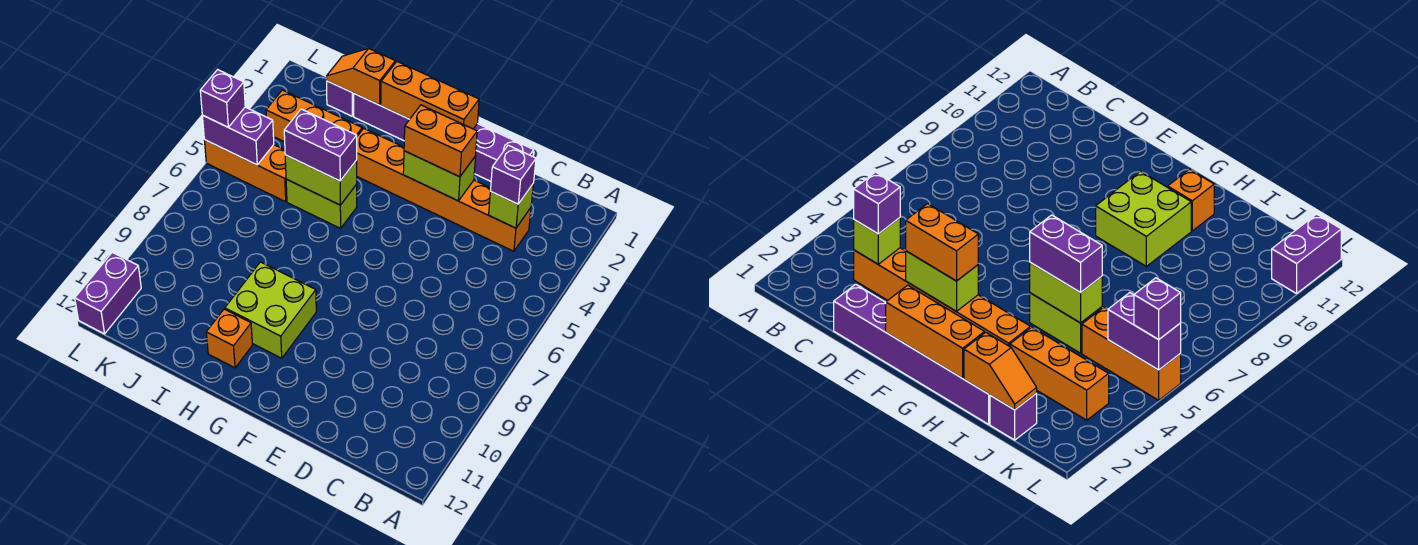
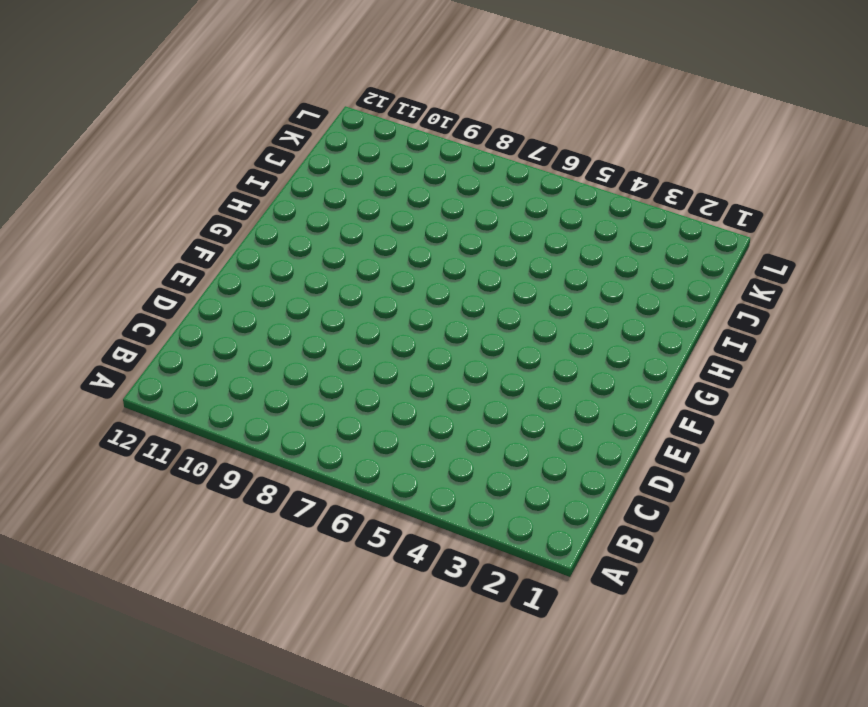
none -> orange brick C3:H3 level 1
none -> purple brick D1:I1 level 1
none -> lime brick G9:H10 level 1

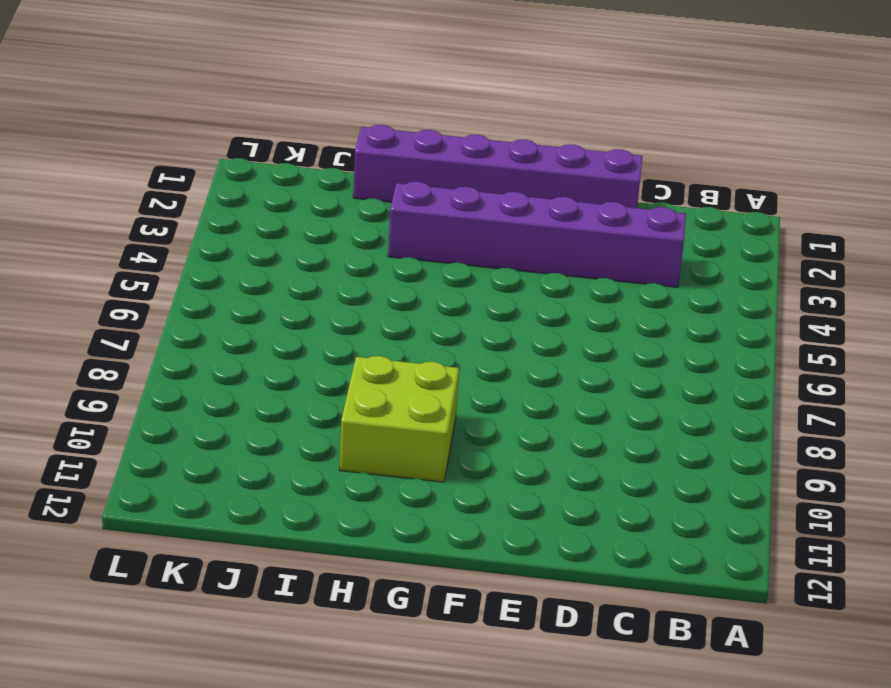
purple brick C3:H3 level 1 -> orange brick C3:H3 level 1
none -> lime brick H5:I5 level 1
none -> orange brick H11 level 1
none -> orange brick I3:K3 level 1

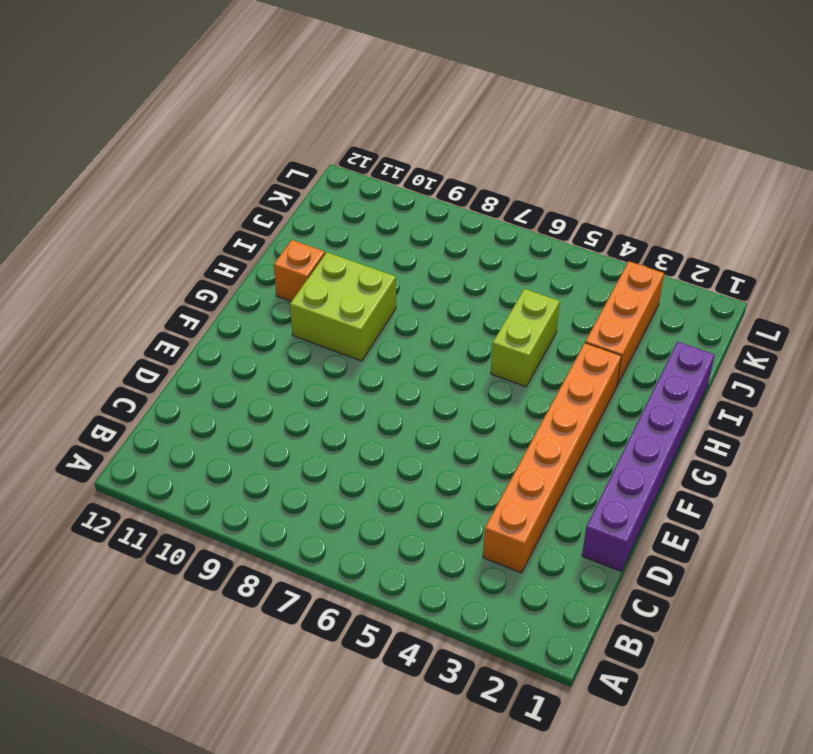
none -> purple brick J1 level 1
none -> orange brick J5:L5 level 1
none -> purple brick L11:L12 level 1

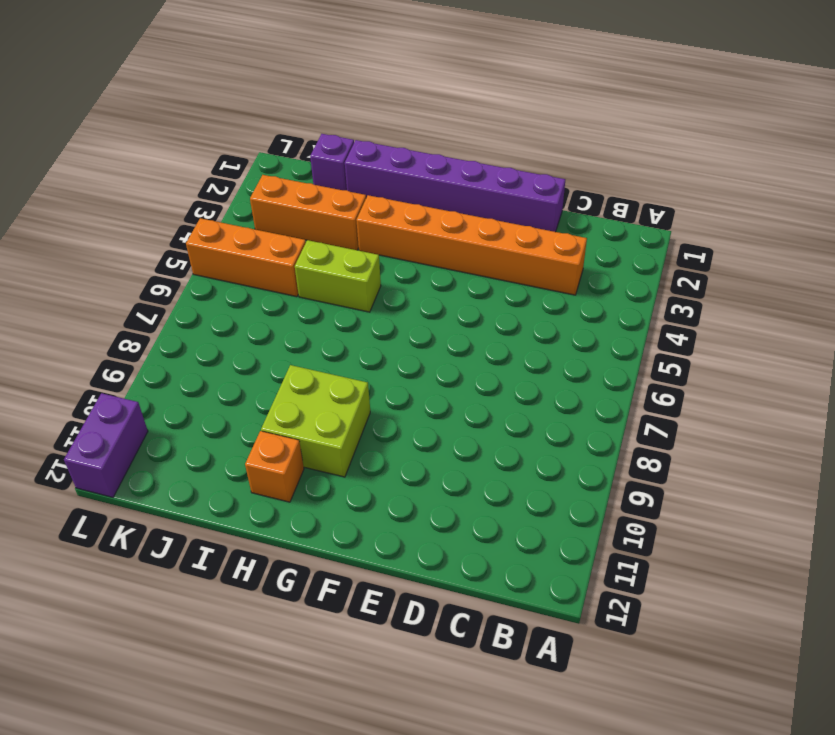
none -> lime brick C3 level 2
none -> lime brick E3:F3 level 2
none -> orange brick F1:H1 level 2

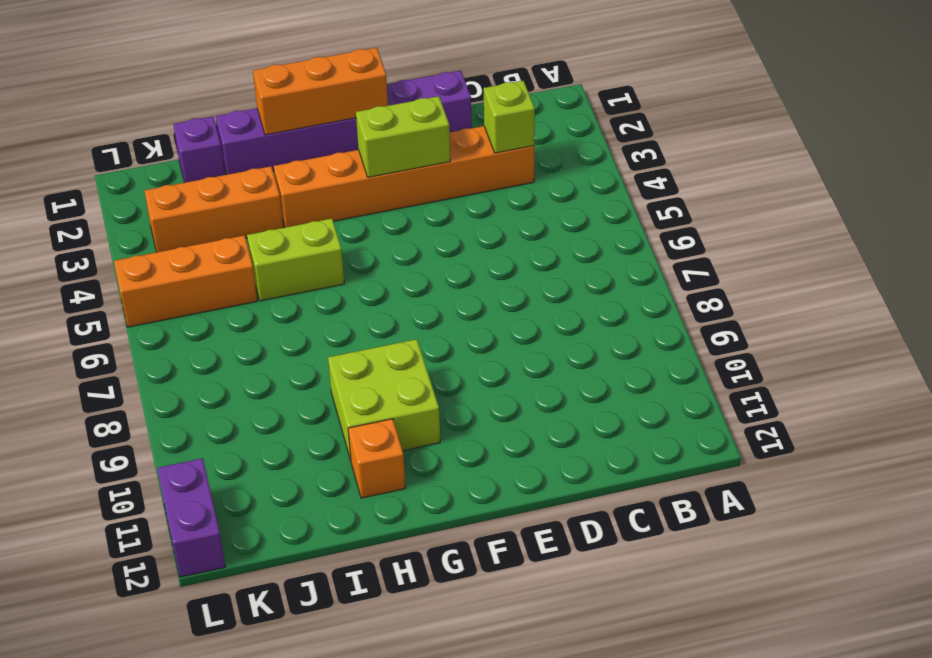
none -> lime brick H5:I5 level 2
none -> orange slope I1:J1 level 2 top I
none -> purple brick K5:L5 level 2

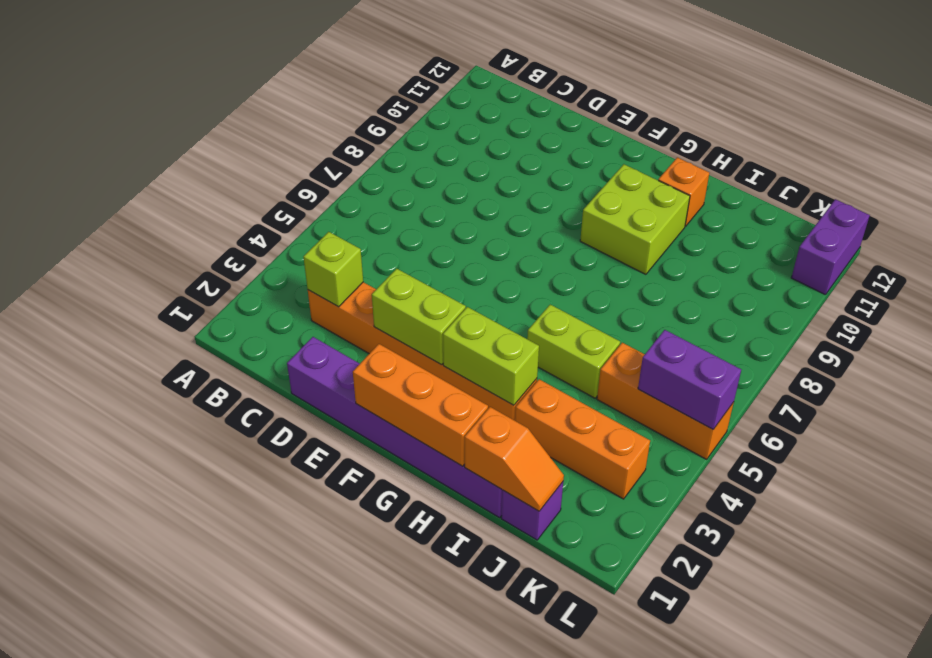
lime brick G3:H3 level 2 -> lime brick H5:I5 level 2
none -> purple brick C3 level 3
none -> orange brick E3:F3 level 3
none -> purple brick H5:I5 level 3

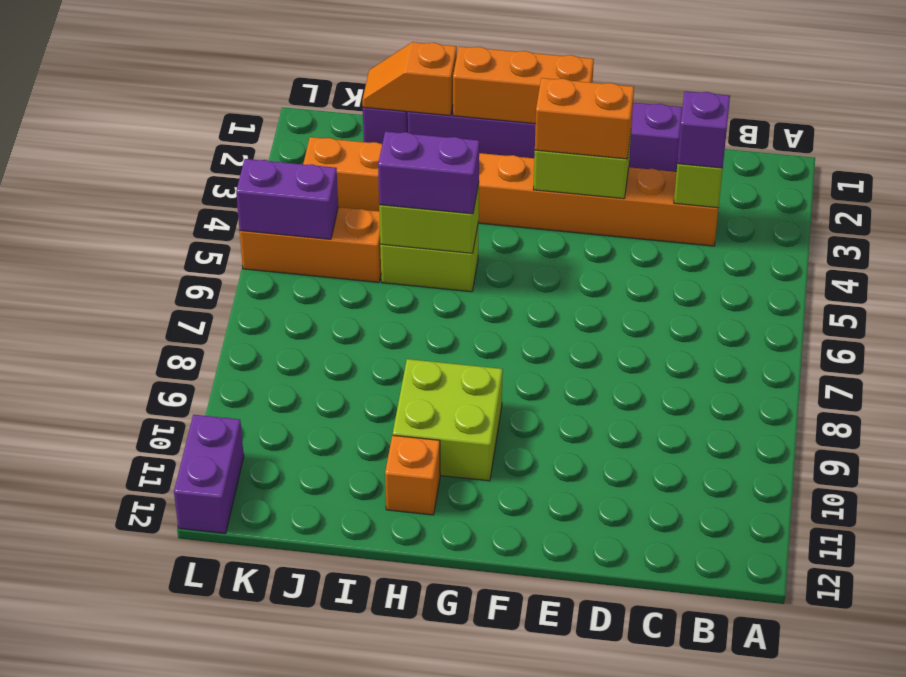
none -> purple brick L5 level 3

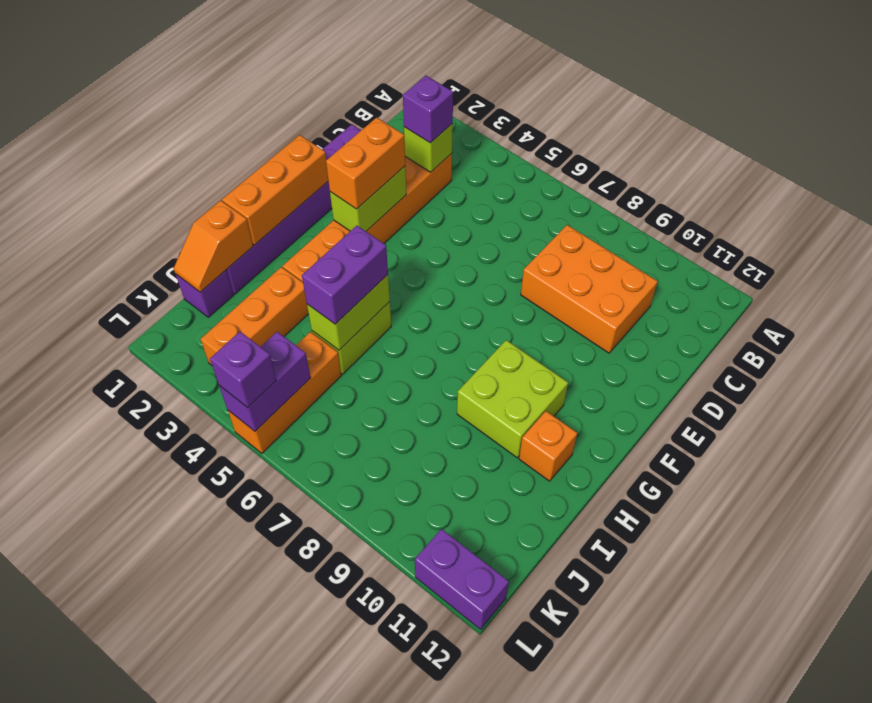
orange brick C8:D10 level 1 -> none

